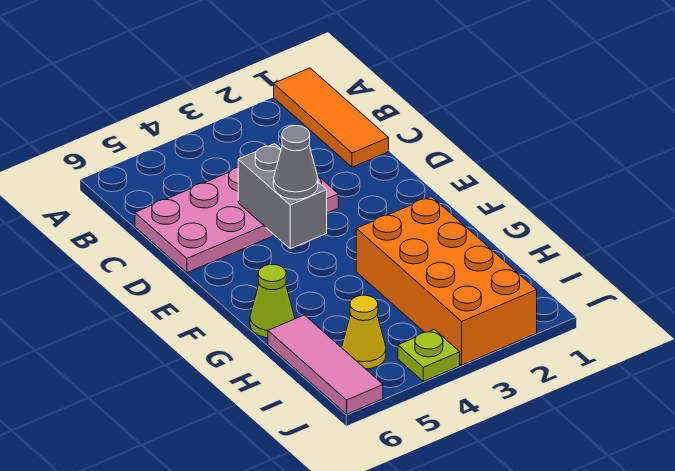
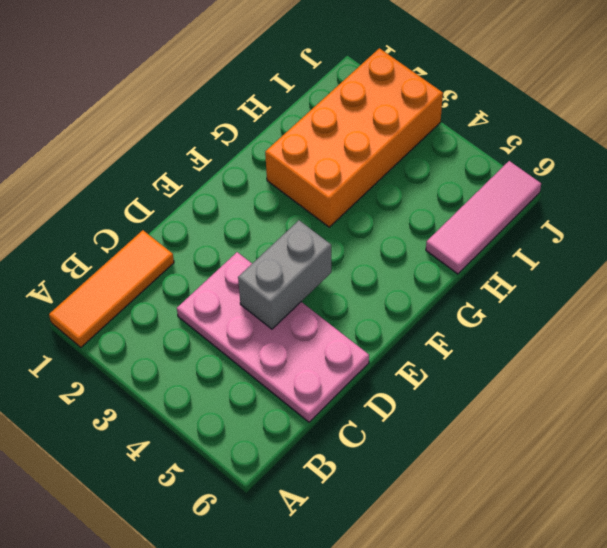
none -> lime cone G6 level 1
none -> yellow cone I5 level 1

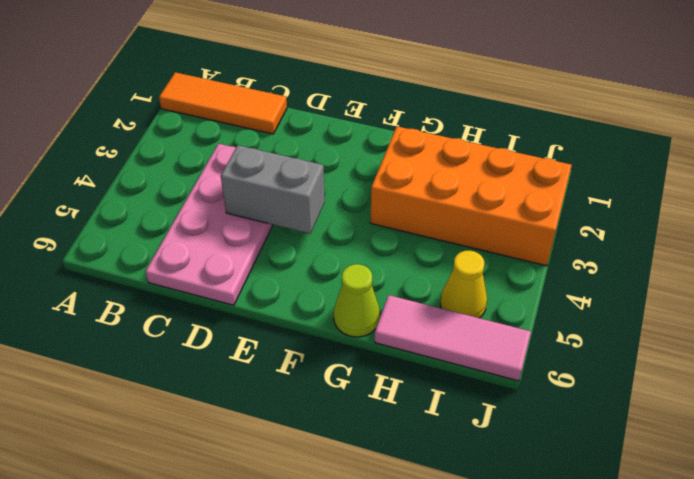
none -> lime plate J4 level 1
none -> grey cone E4 level 3

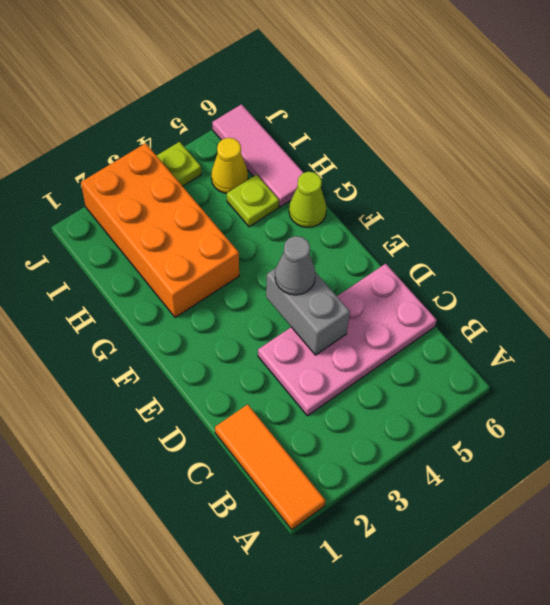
lime plate H5 level 1 -> none

